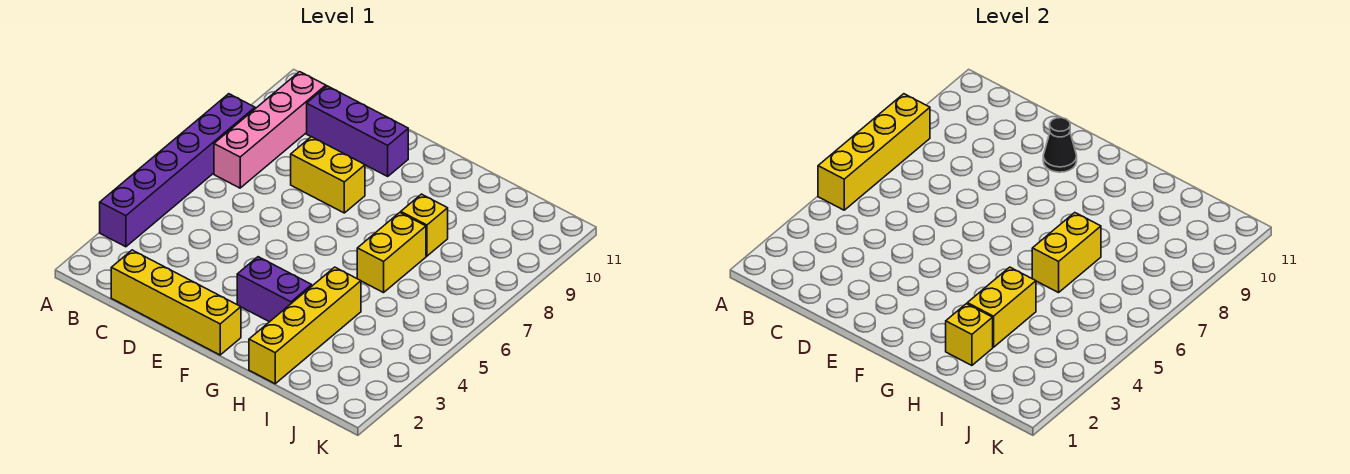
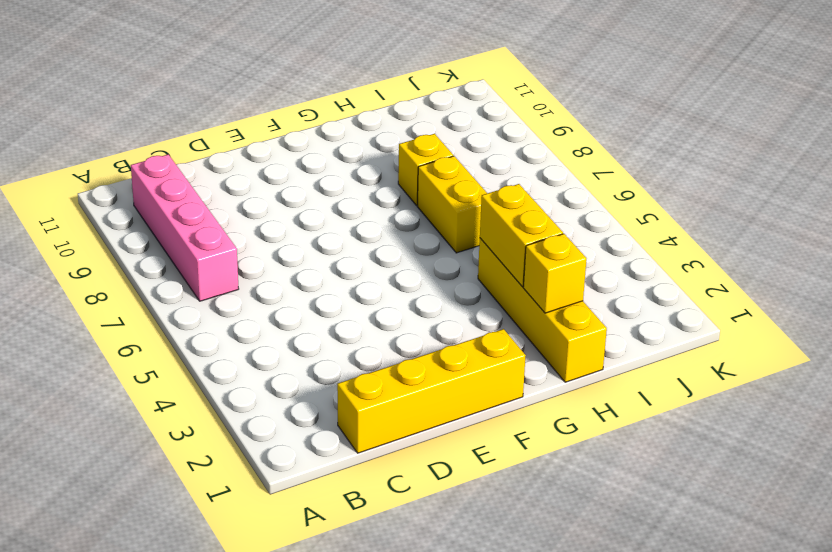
none -> purple brick A3:A8 level 1
none -> purple brick C10:E10 level 1
none -> yellow brick D8:E8 level 1

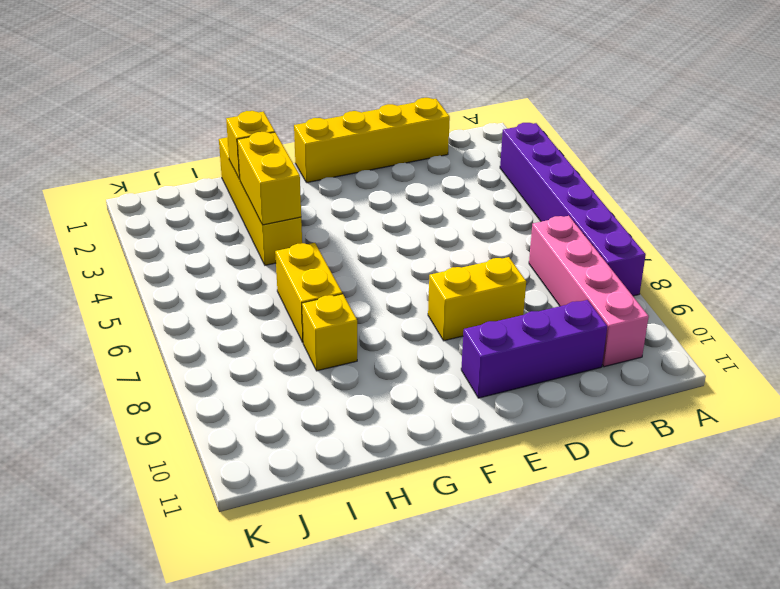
none -> purple brick F3:G3 level 1
none -> yellow brick A5:A8 level 2
none -> black cone E10 level 2

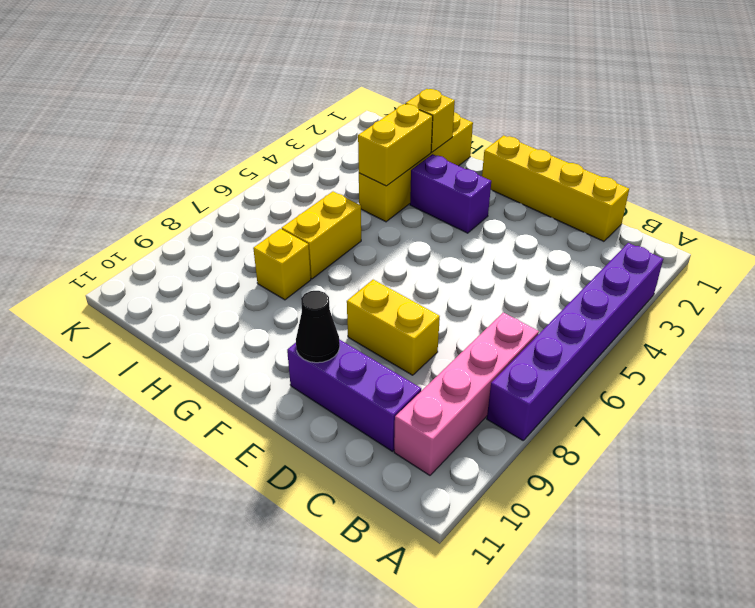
none -> yellow brick A5:A8 level 2
none -> yellow brick H6:H7 level 2

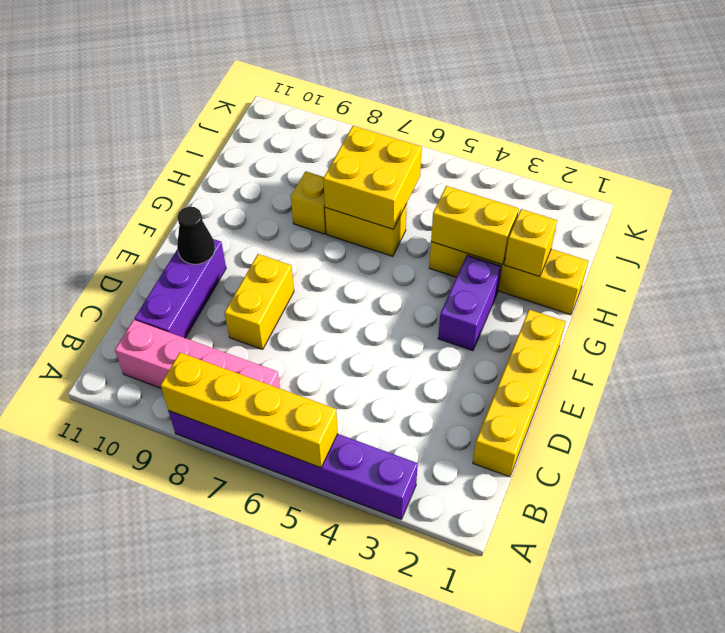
yellow brick H6:I7 level 2 -> yellow brick H6:H7 level 2

